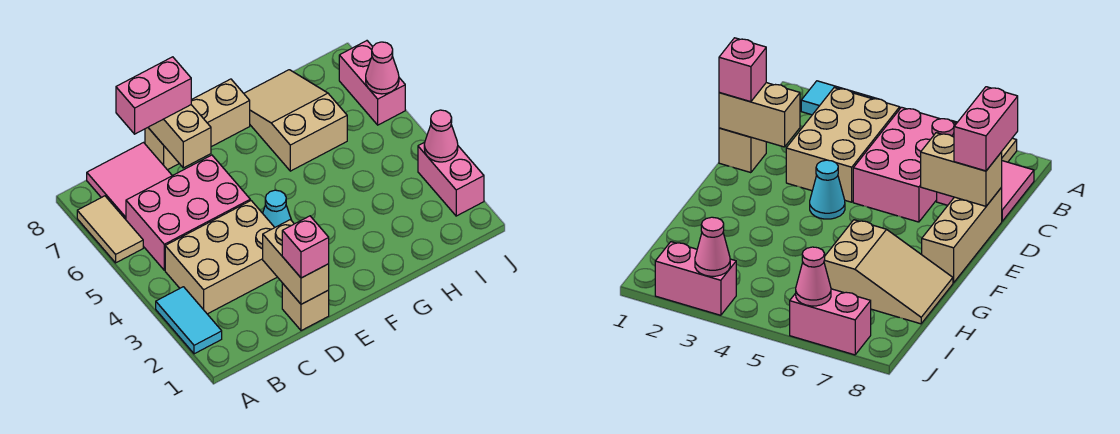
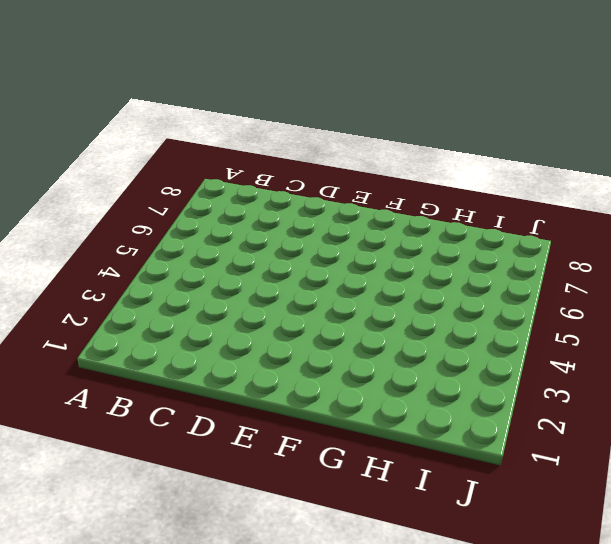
none -> cyan tile A2:A3 level 1
none -> tan tile A6:A7 level 1
none -> tan brick B3:D4 level 1

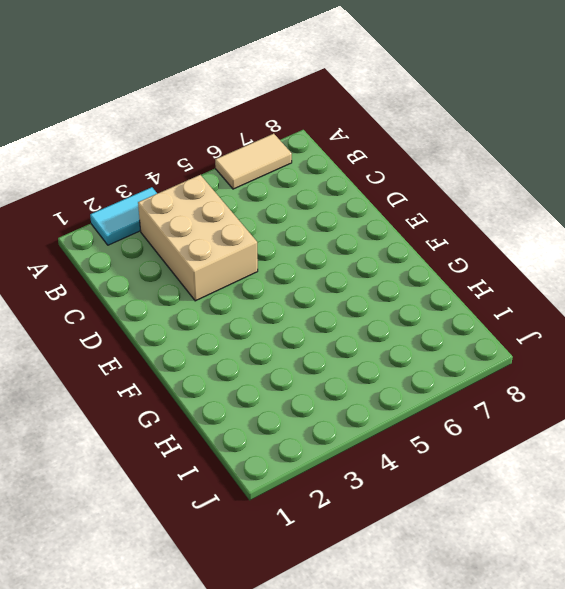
none -> pink brick B5:D6 level 1
none -> pink tile B7:C8 level 1
none -> tan brick D1 level 1

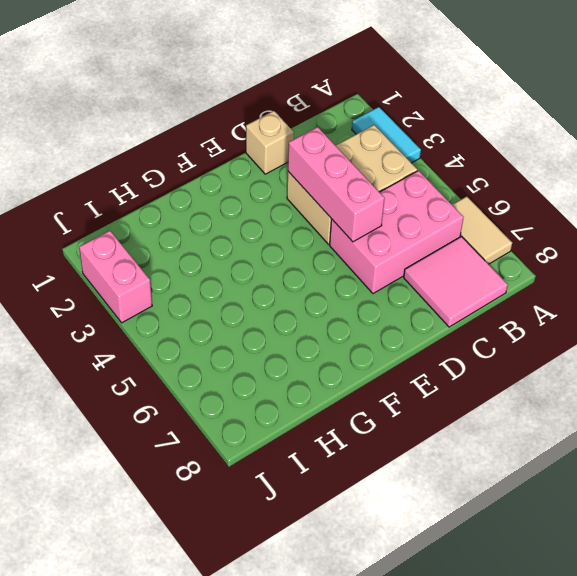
pink brick D3:D5 level 2 -> none
none -> tan brick D8:F8 level 1
none -> cyan cone E4 level 1
none -> tan slope G6:H8 level 1 top 6

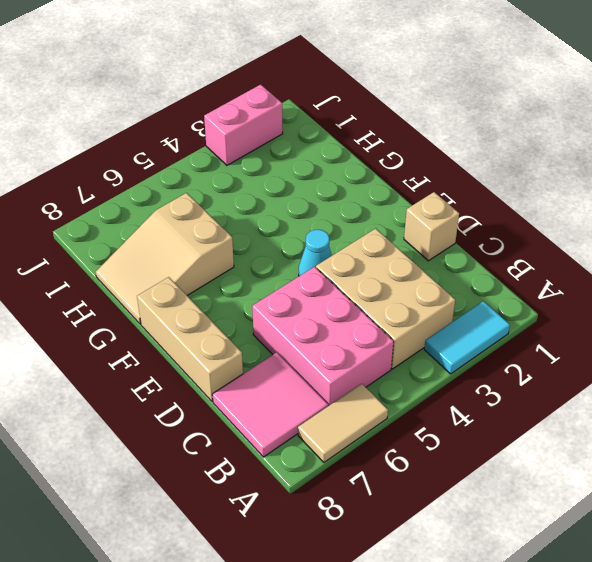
none -> pink brick J6:J7 level 1
none -> tan brick D1:D2 level 2
none -> tan brick D7:D8 level 2

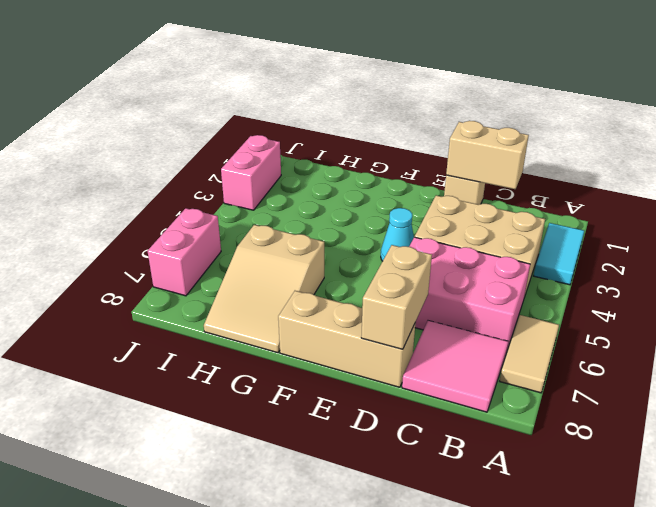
tan brick C1:D1 level 2 -> tan brick D1:D2 level 2
none -> pink cone J3 level 2
none -> pink cone J6 level 2
none -> pink brick C8:D8 level 3

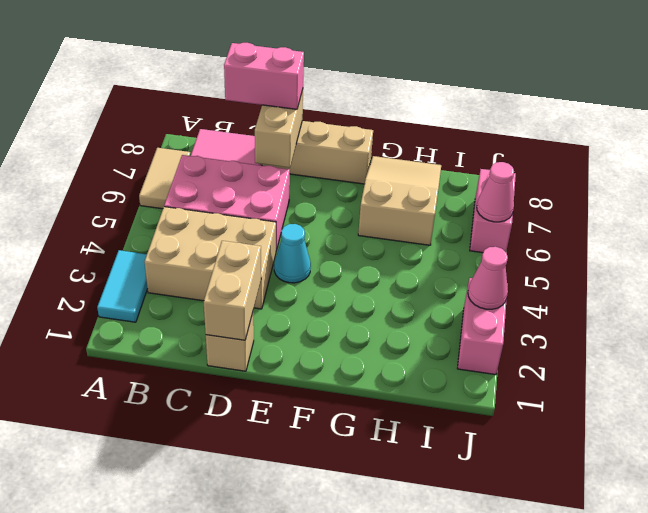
none -> pink brick D1 level 3

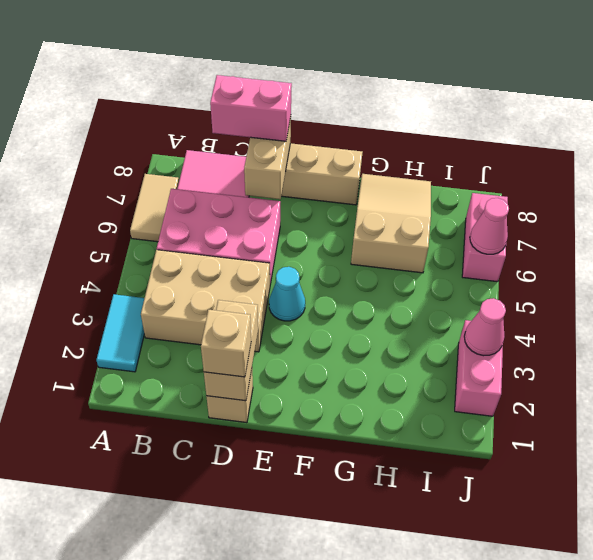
tan brick D1 level 3 -> pink brick D1 level 3

